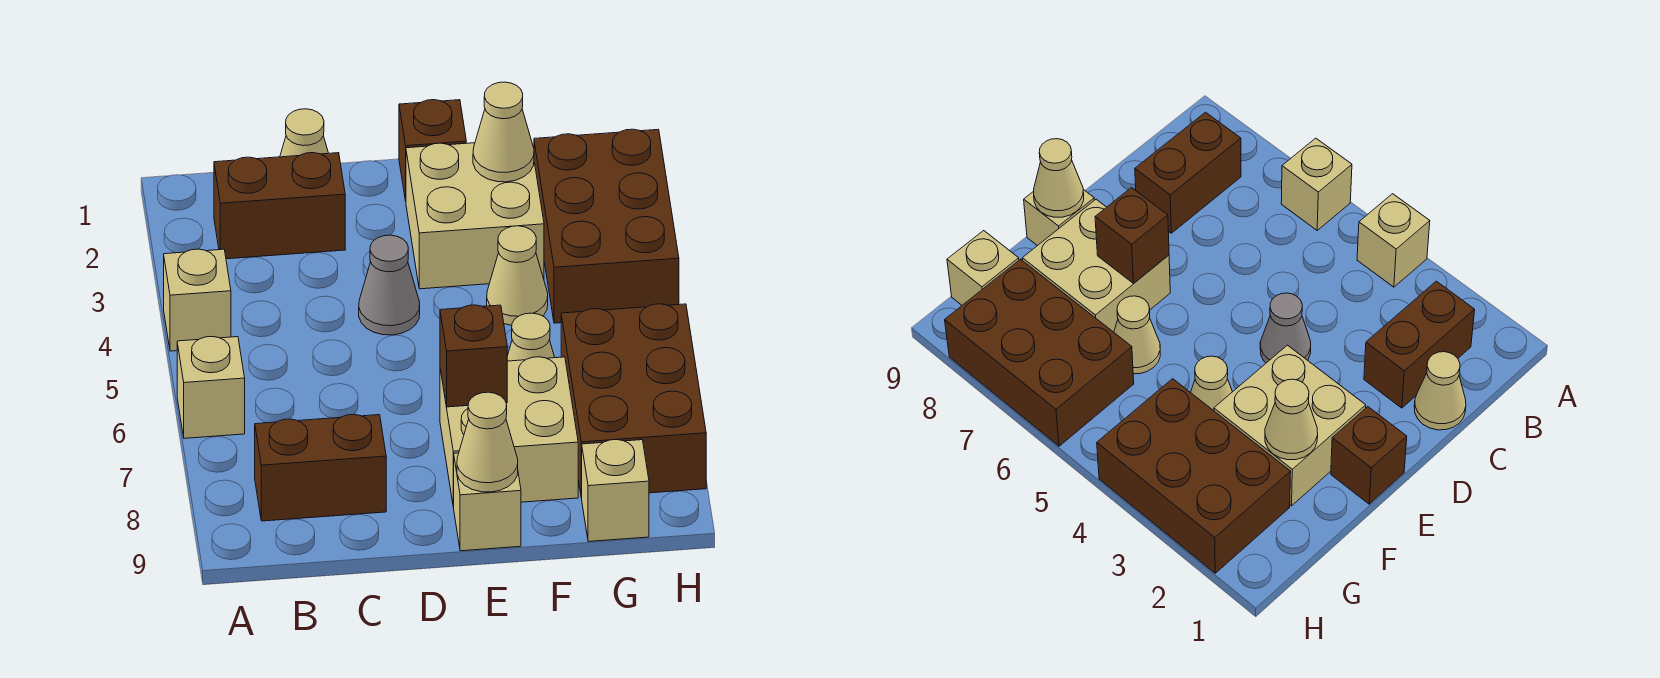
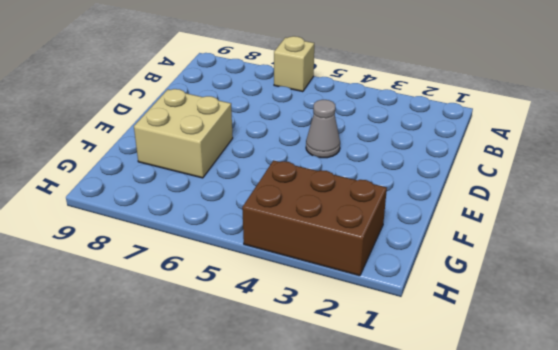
none -> tan brick A4 level 1
none -> brown brick B2:C2 level 1
none -> brown brick B8:C8 level 1

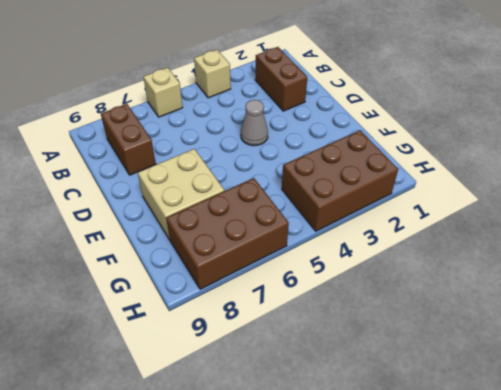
none -> tan cone C1 level 1
none -> brown brick E1 level 1
none -> tan brick E2:F3 level 1

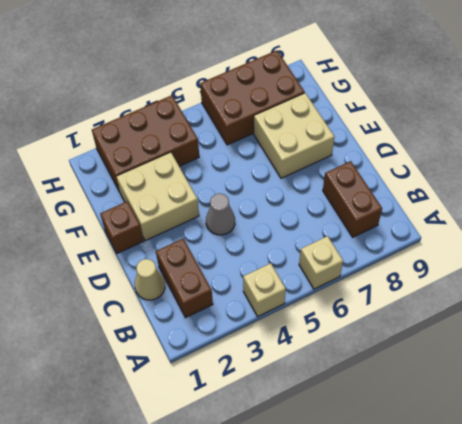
none -> tan brick E9 level 1
none -> tan cone F4 level 1
none -> tan cone F6 level 1

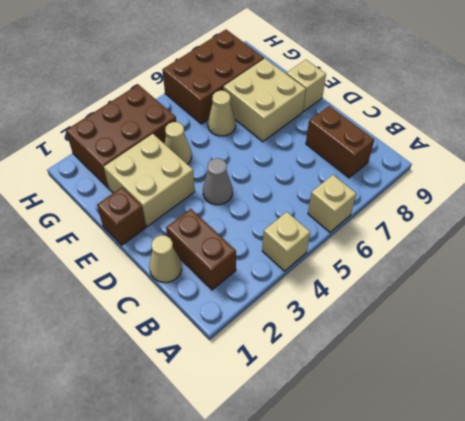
none -> tan brick G9 level 1
none -> brown brick E7 level 2
none -> tan cone E9 level 2

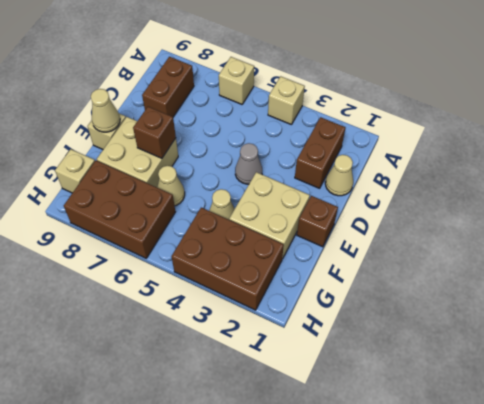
none -> tan cone F2 level 2

